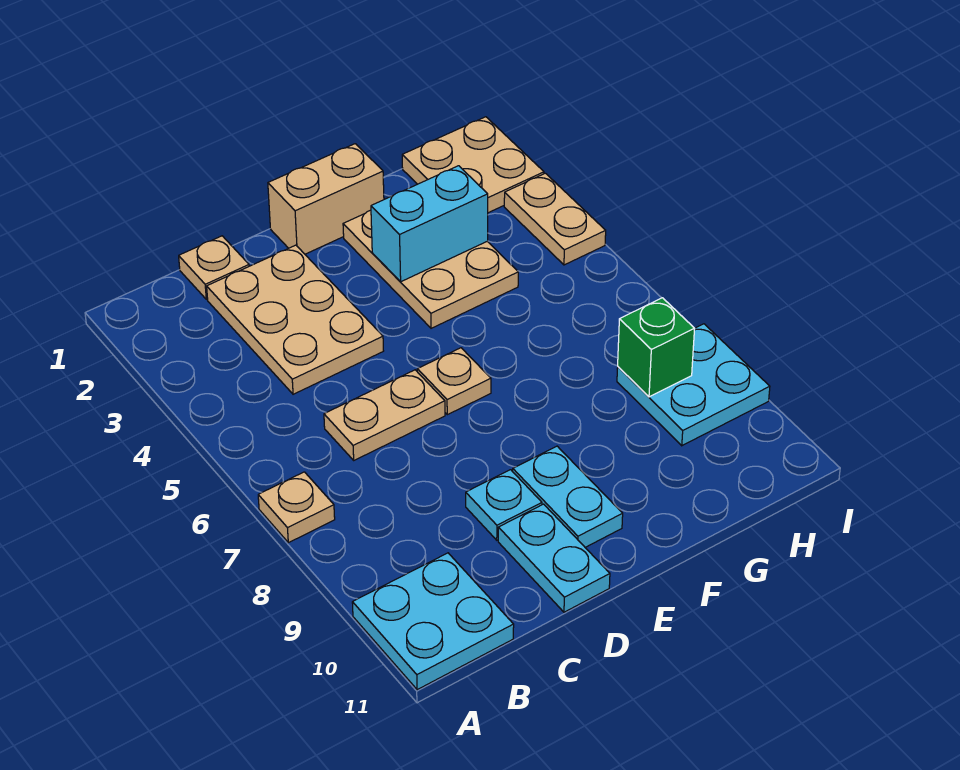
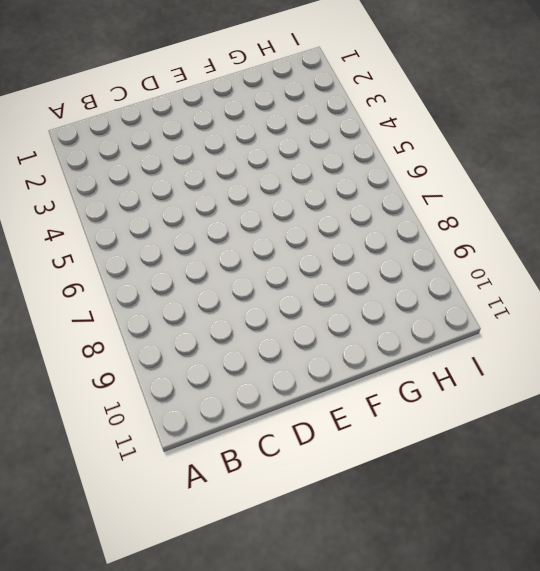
none -> tan plate A7 level 1
none -> cyan plate A10:B11 level 1
none -> tan plate C1 level 1

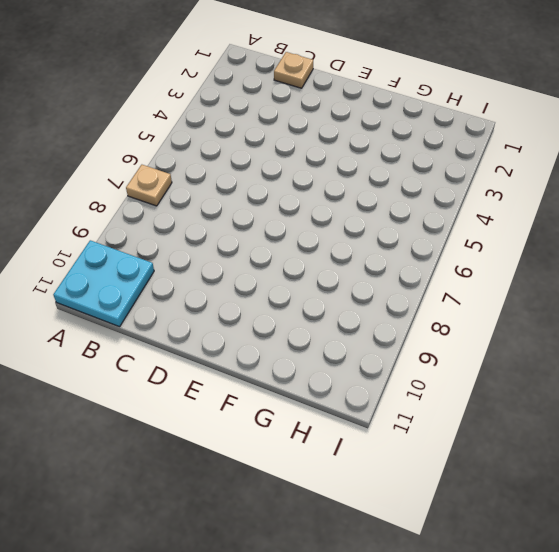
none -> tan plate C2:D4 level 1
none -> tan plate C6:D6 level 1
none -> cyan plate D9 level 1

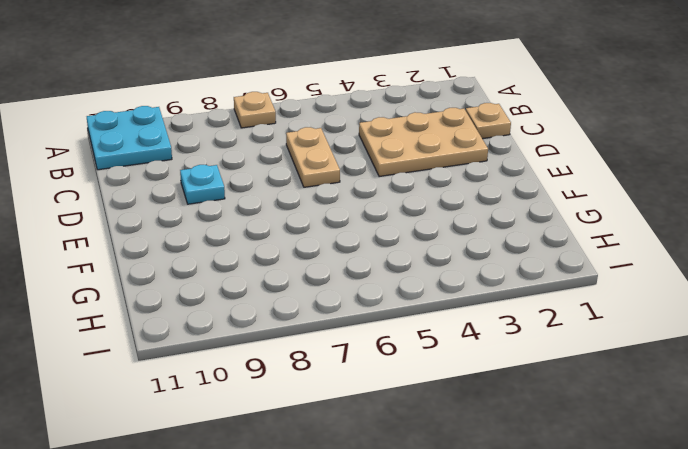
none -> cyan plate D10:D11 level 1
none -> tan brick E1:F1 level 1
none -> tan plate E6 level 1

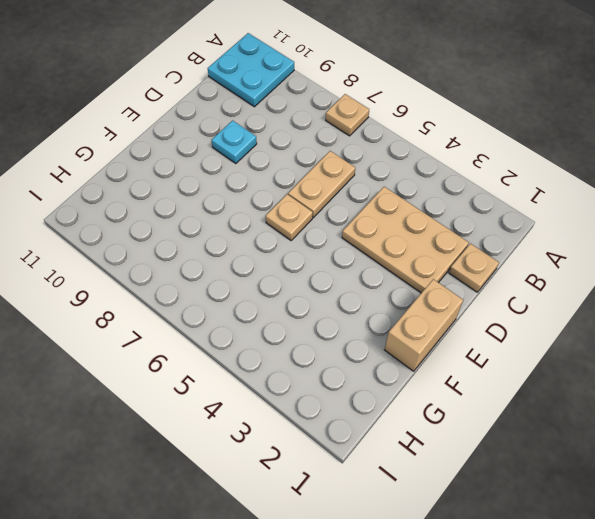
none -> cyan plate D10:D11 level 1
none -> cyan plate E9:E10 level 1
none -> tan plate F2:G4 level 1

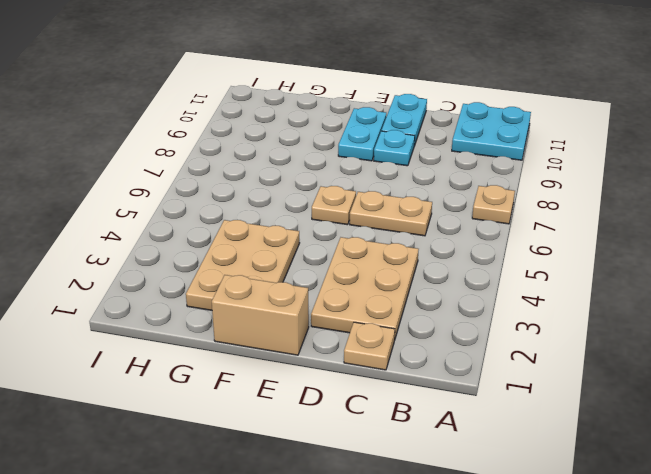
none -> tan plate H1:I2 level 1
none -> cyan plate H8:I9 level 1
none -> tan plate I3:I4 level 1

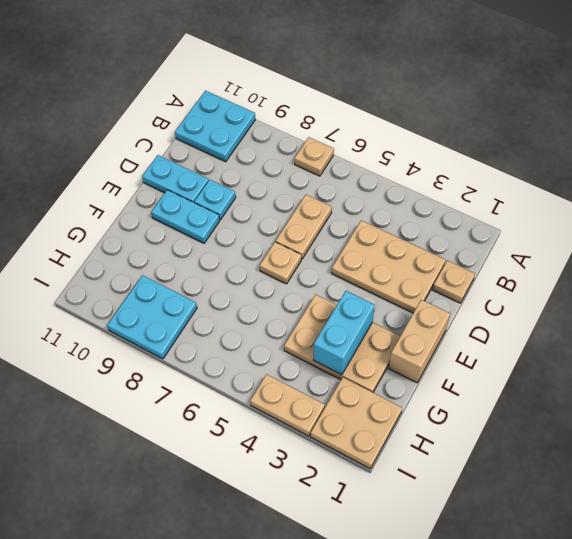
none -> green brick H8 level 2

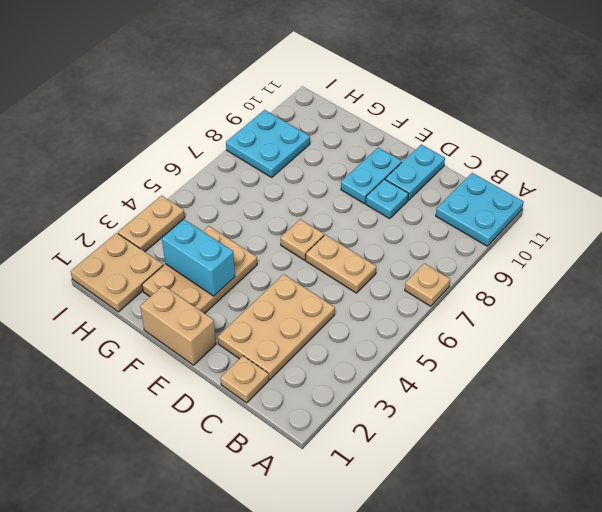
none -> green brick H8 level 2

